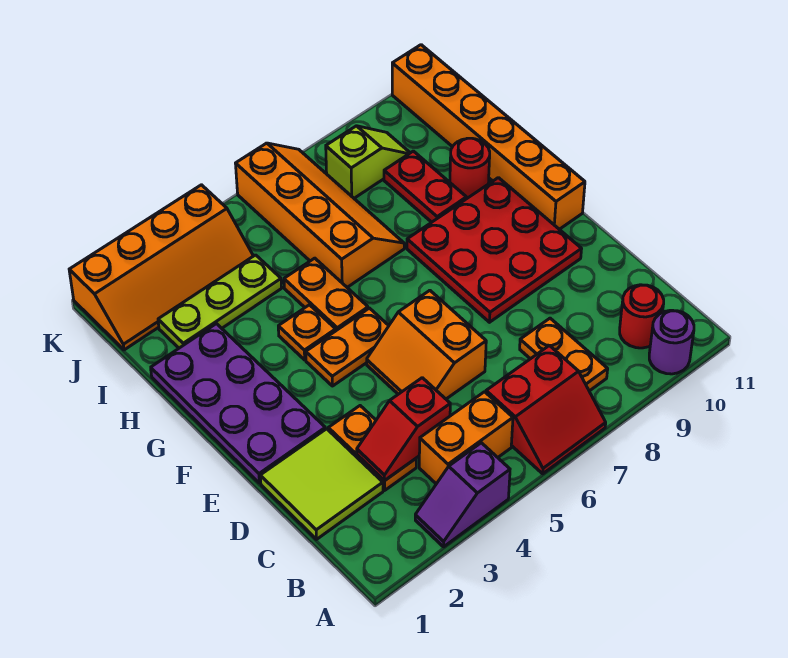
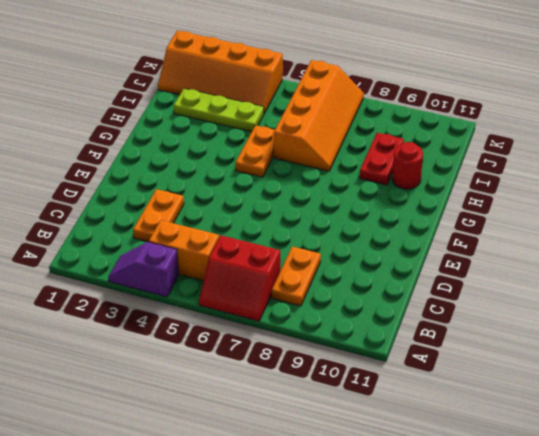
none -> purple round brick A10 level 1
none -> red round brick B10 level 1
none -> lime tile C1:D2 level 1

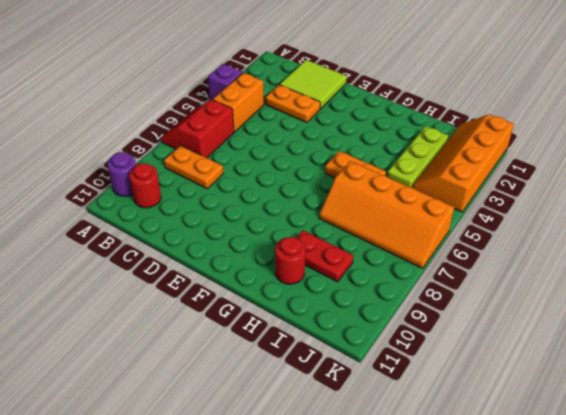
none -> orange slope D5:E6 level 1 top 6
none -> purple plate E1:H2 level 1
none -> red plate E8:G10 level 1

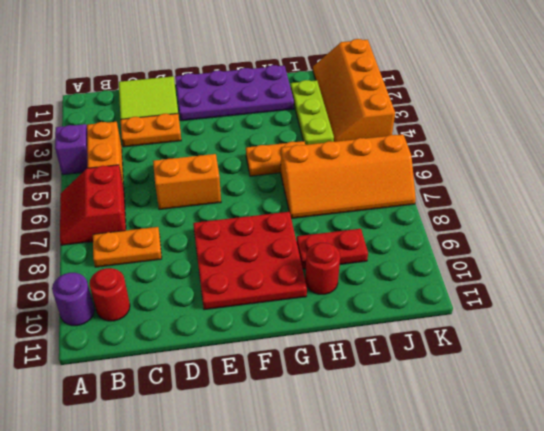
none -> orange plate F4:F5 level 1
none -> orange brick F11:K11 level 1
none -> orange plate G4 level 1

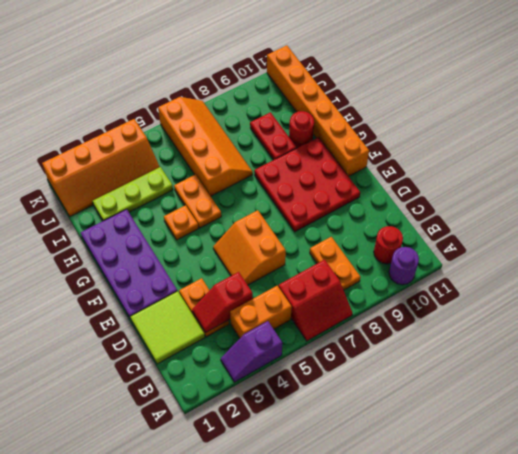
none -> orange plate F4:F5 level 1
none -> lime slope J8:J9 level 1 top 8

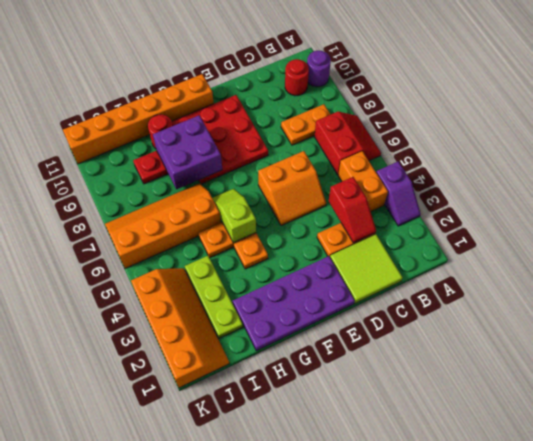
lime slope G5:G6 level 2 top 5 -> lime slope J8:J9 level 1 top 8
purple brick G8:H9 level 2 -> none
none -> orange plate F4:F5 level 1

